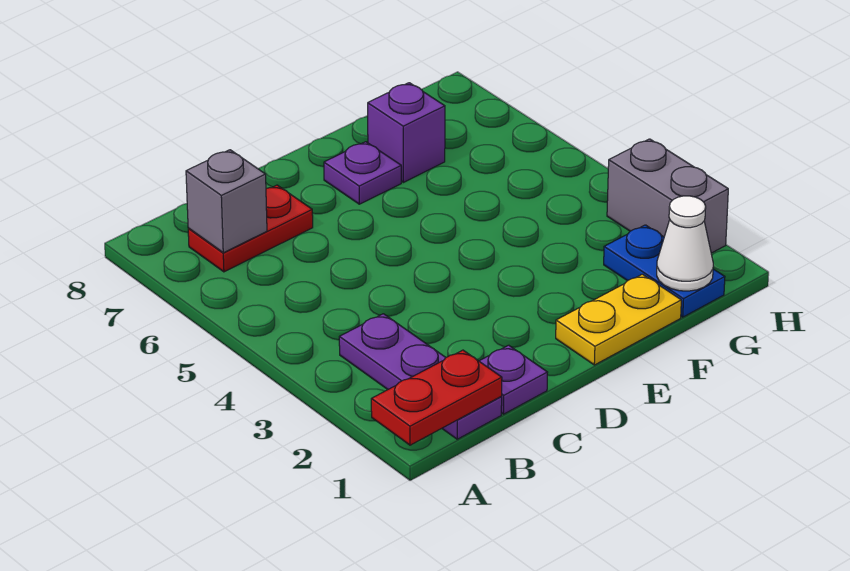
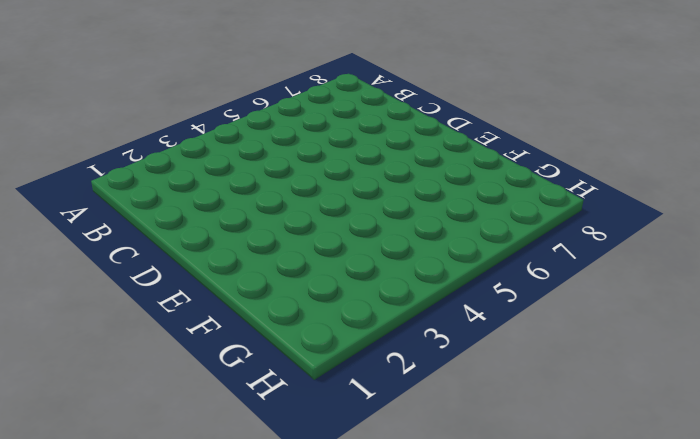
none -> purple plate B1:B3 level 1
none -> red plate B7:C7 level 1

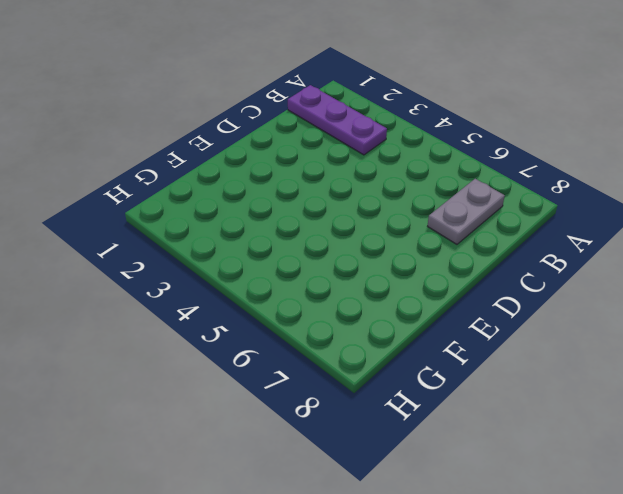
grey plate B7:C7 level 1 -> red plate B7:C7 level 1
none -> purple plate C1 level 1
none -> yellow plate E1:F1 level 1

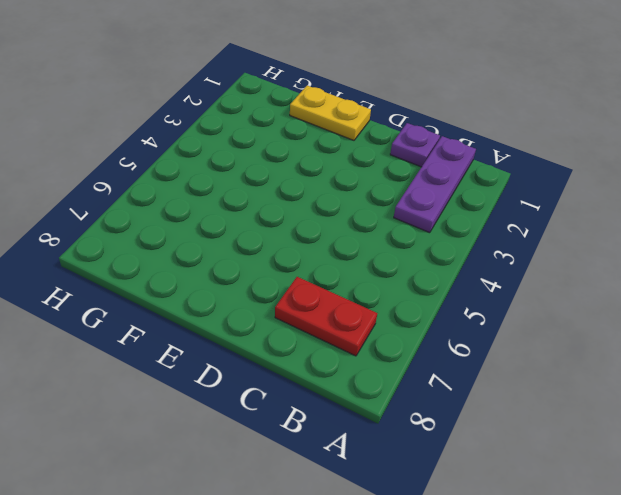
none -> purple plate E7 level 1
none -> purple brick F7 level 1

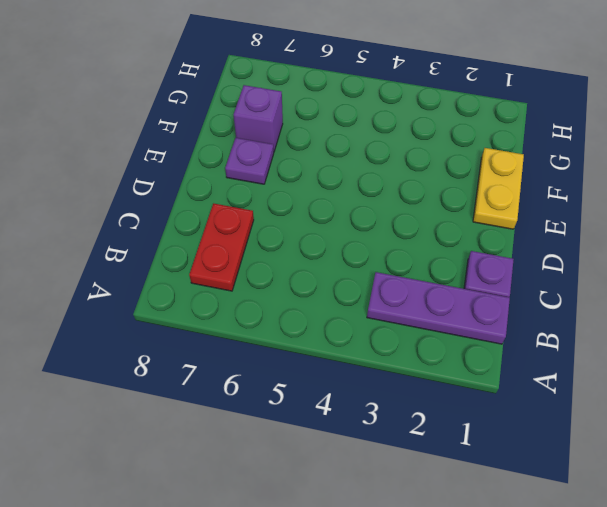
none -> blue plate G1:G2 level 1
none -> grey brick H2:H3 level 1

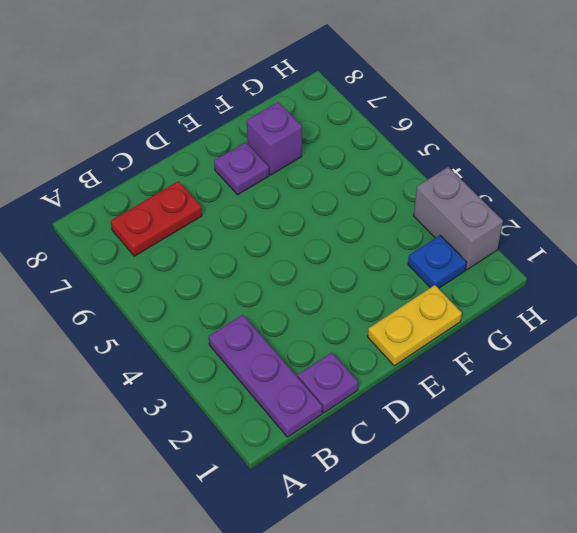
blue plate G2 level 1 -> blue plate G1:G2 level 1
none -> red plate A1:B1 level 2
none -> grey brick B7 level 2

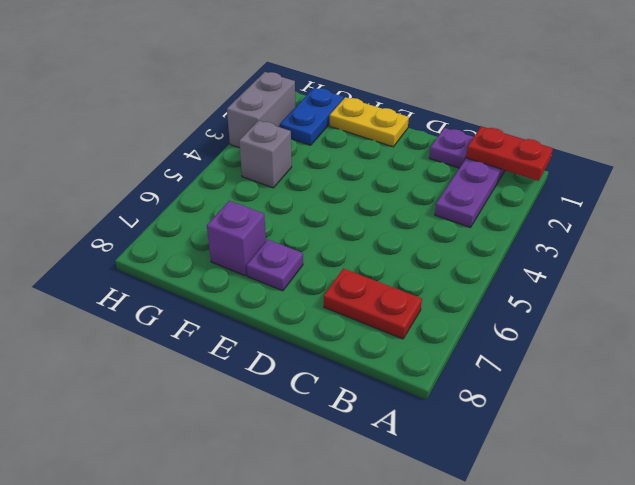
grey brick G4 level 1 -> grey brick B7 level 2
none -> white cone G1 level 2

